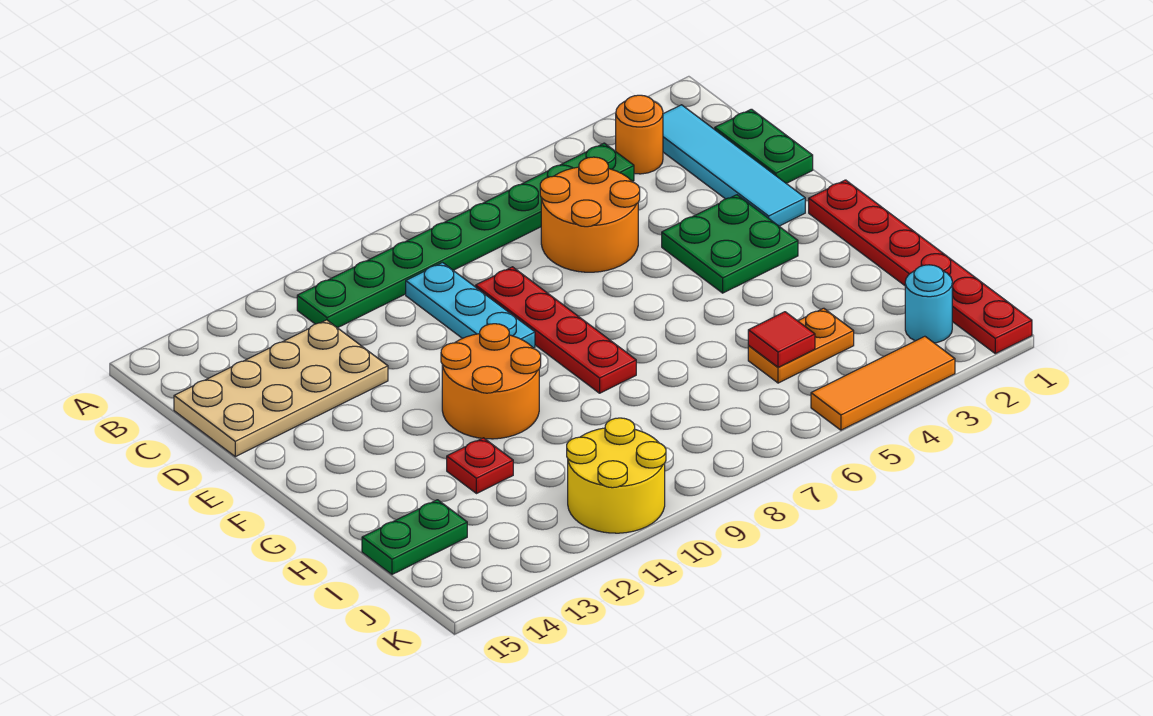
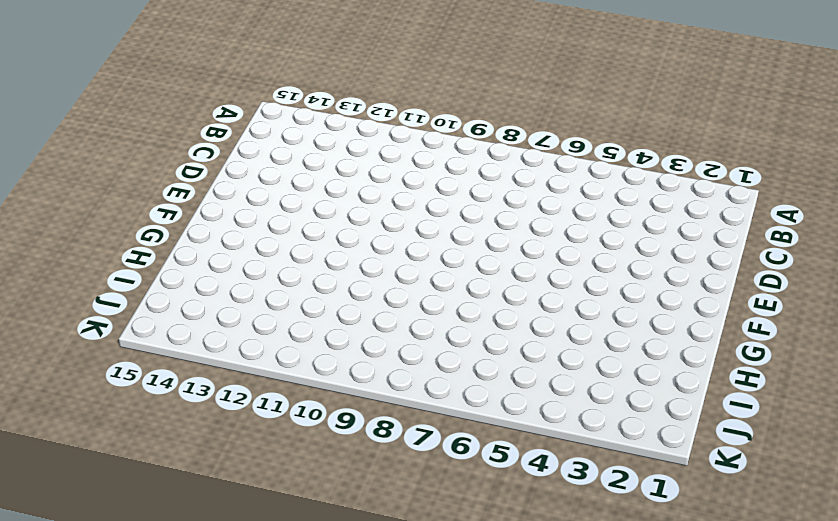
none -> cyan tile B2:E2 level 1
none -> orange round brick B3 level 1
none -> green plate B4:B11 level 1

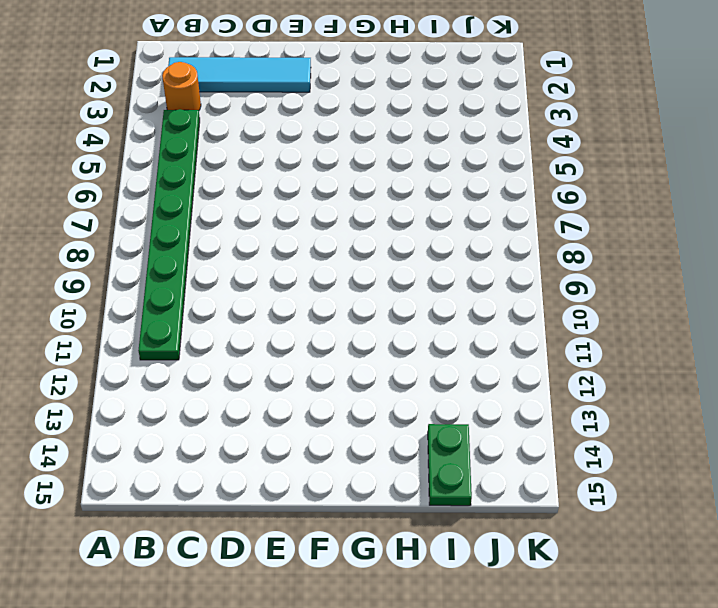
none -> green plate C1:D1 level 1
none -> orange round brick C5:D6 level 1
none -> cyan plate C9:E9 level 1

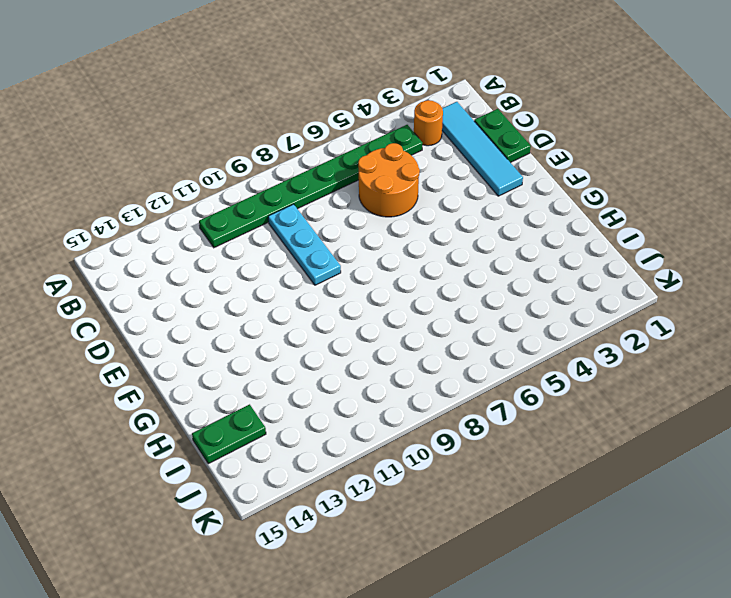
none -> tan plate C12:D15 level 1
none -> red plate D8:G8 level 1
none -> green plate E3:F4 level 1

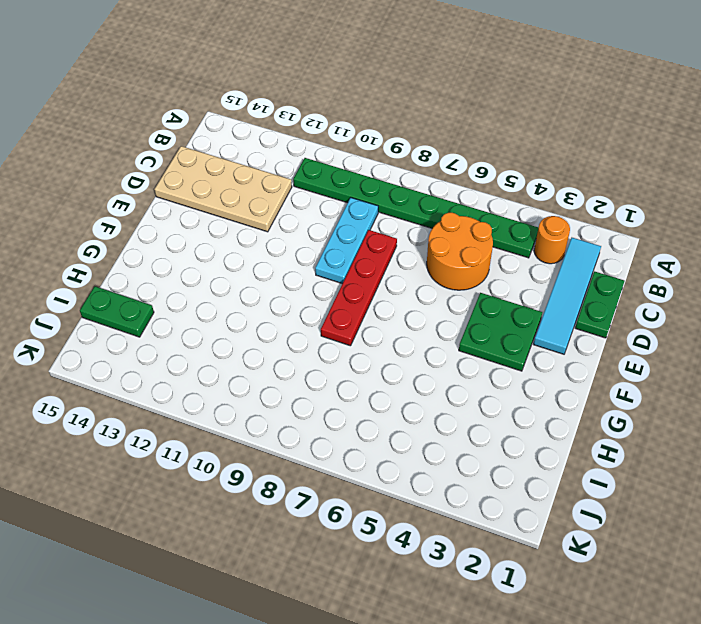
none -> red plate F1:K1 level 1
none -> orange round brick F10:G11 level 1
none -> red plate H12 level 1

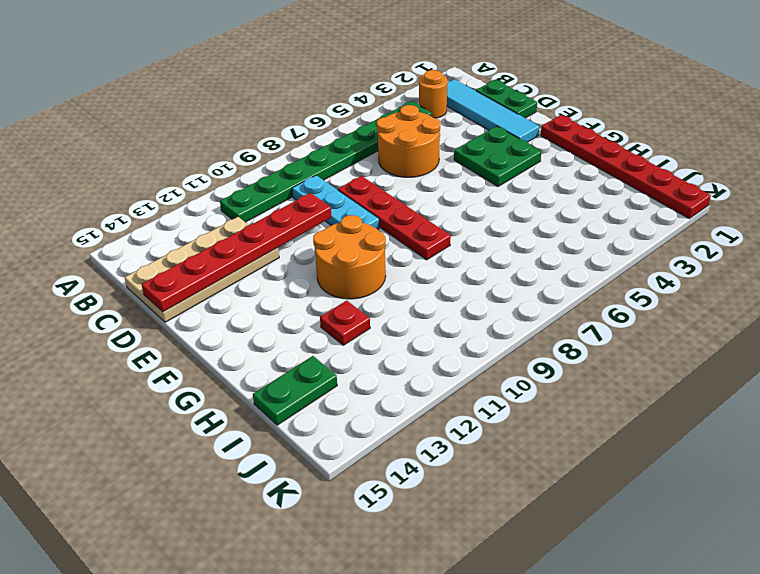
red plate D10:D15 level 2 -> none
none -> orange plate I4:I5 level 1
none -> cyan round brick J2 level 1
none -> yellow round brick J10:K11 level 1

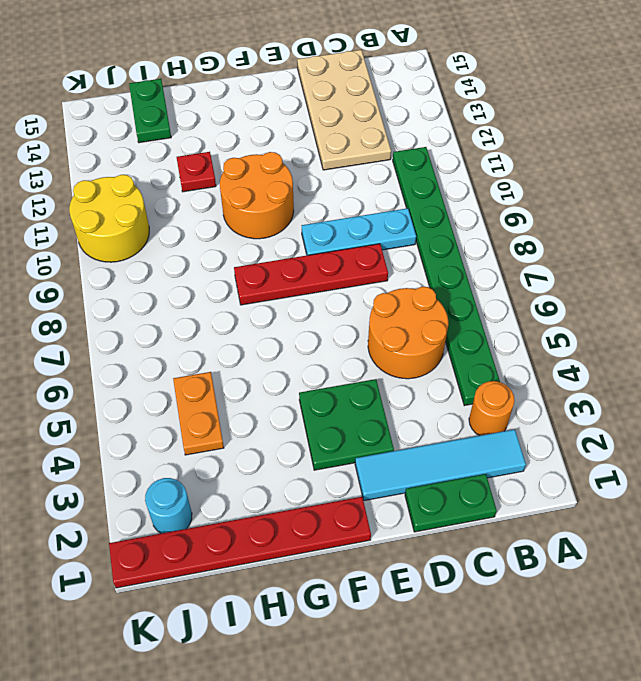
none -> orange tile K3:K5 level 1
none -> red tile I5 level 2

